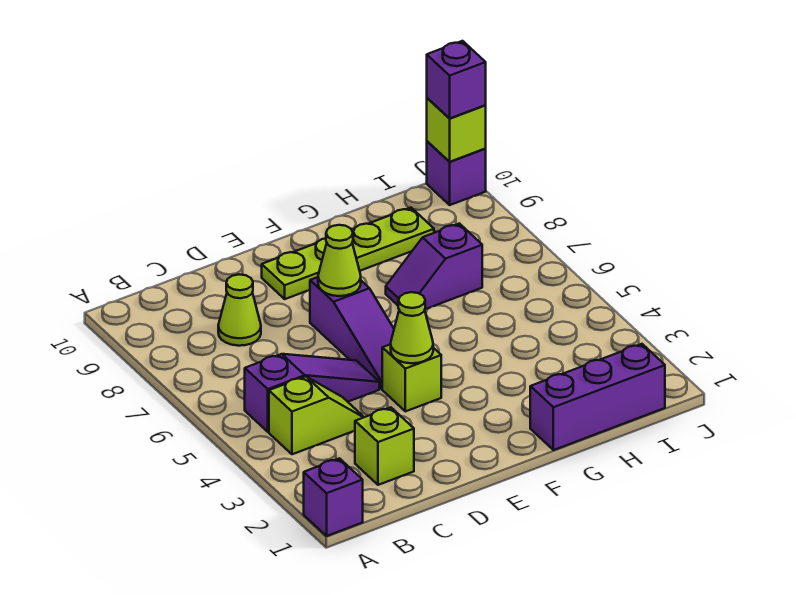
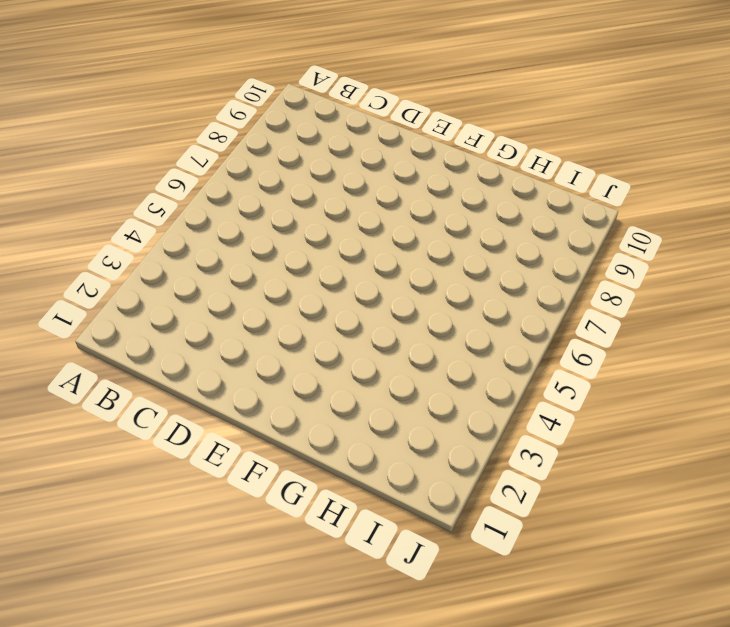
none -> purple brick A1 level 1
none -> lime slope B4:C4 level 1 top B
none -> purple slope B5:D5 level 1 top B

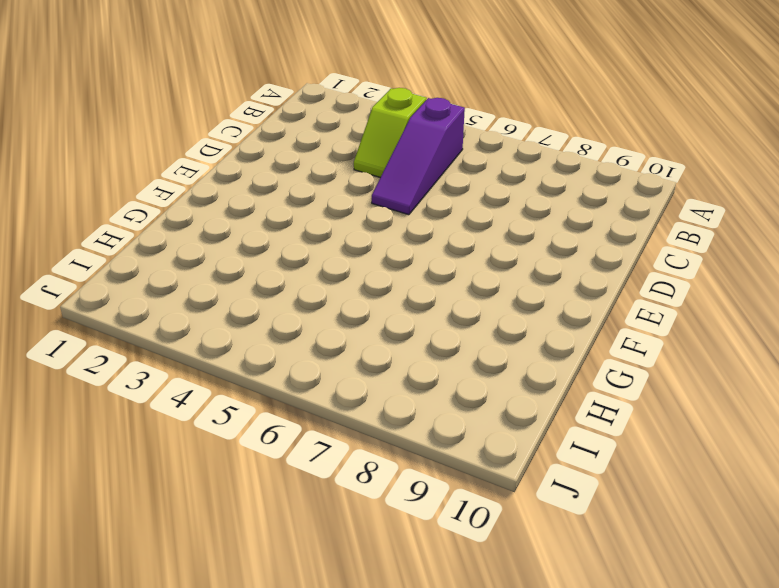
none -> purple brick A1 level 1
none -> lime brick C2 level 1
none -> lime cone C8 level 1

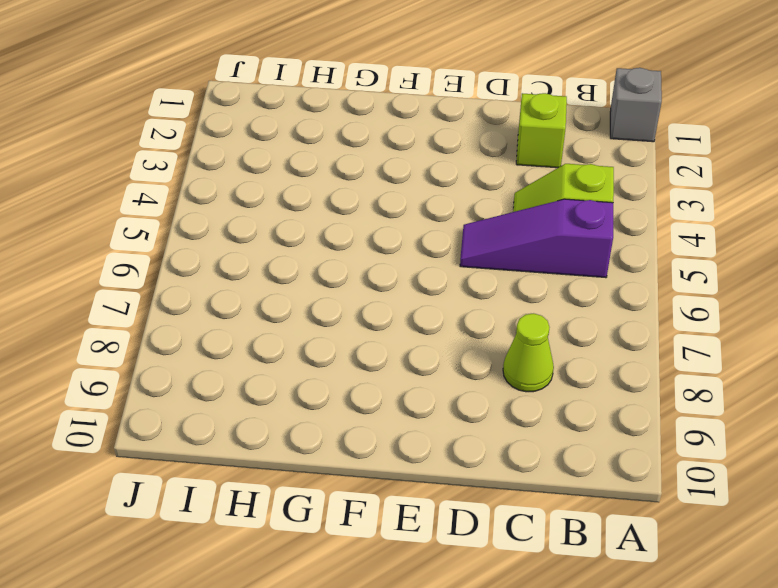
grey brick A1 level 1 -> purple brick A1 level 1
none -> lime brick E4 level 1
none -> purple slope E5:E7 level 1 top 7
none -> lime plate E9:H9 level 1

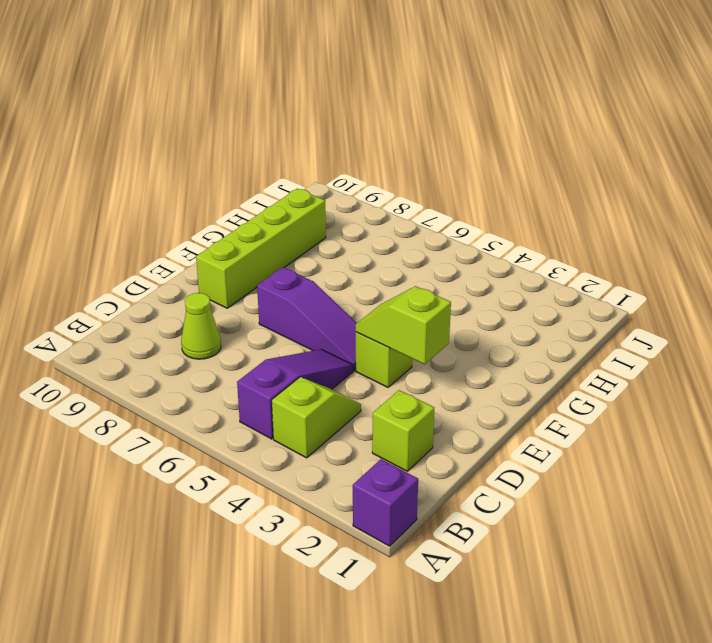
lime slope E3:E4 level 2 top 3 -> lime cone E4 level 2
lime brick E9:H9 level 1 -> lime plate E9:H9 level 1
none -> purple brick G1:I1 level 1
none -> purple slope G7:H7 level 1 top H
none -> purple brick J10 level 1

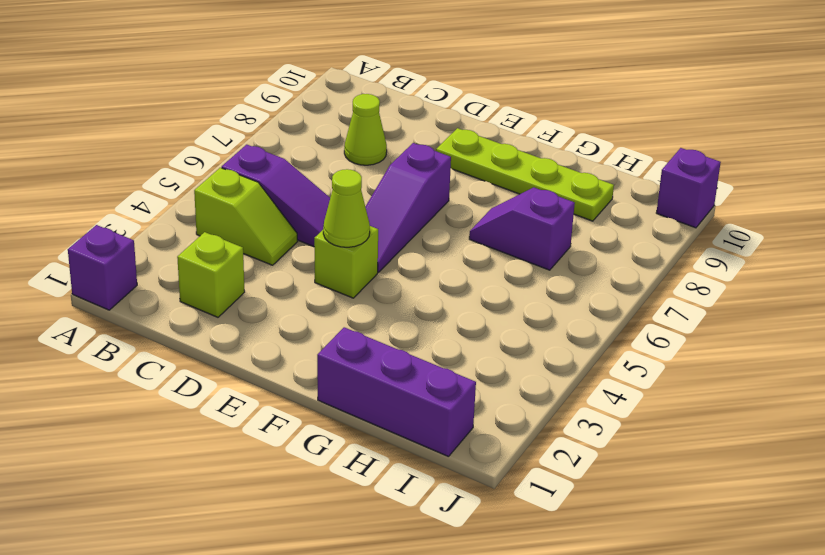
none -> lime cone E7 level 2
none -> lime brick J10 level 2
none -> purple brick J10 level 3

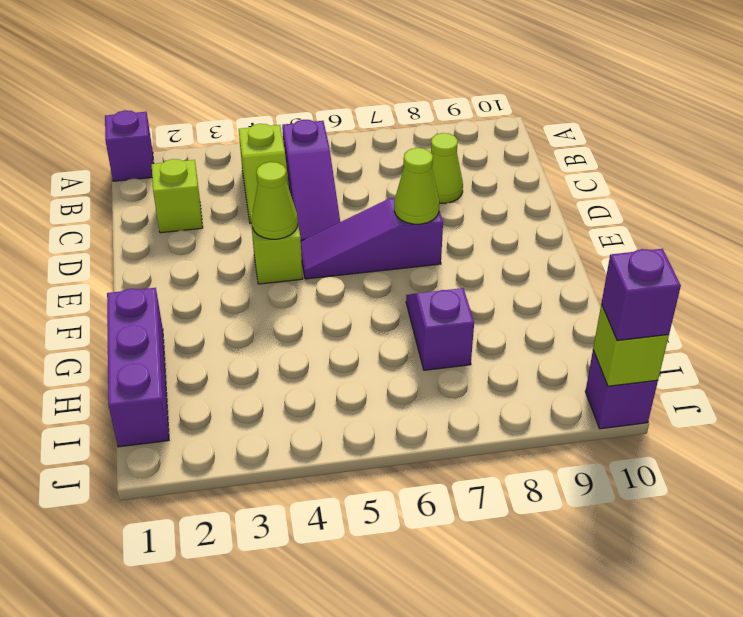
none -> lime plate E9:H9 level 1

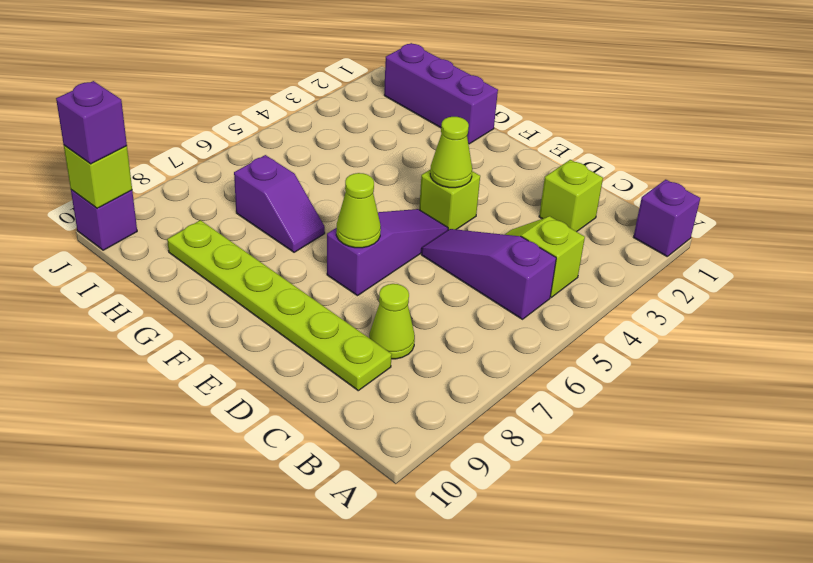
lime plate C9:H9 level 1 -> lime plate E9:H9 level 1

